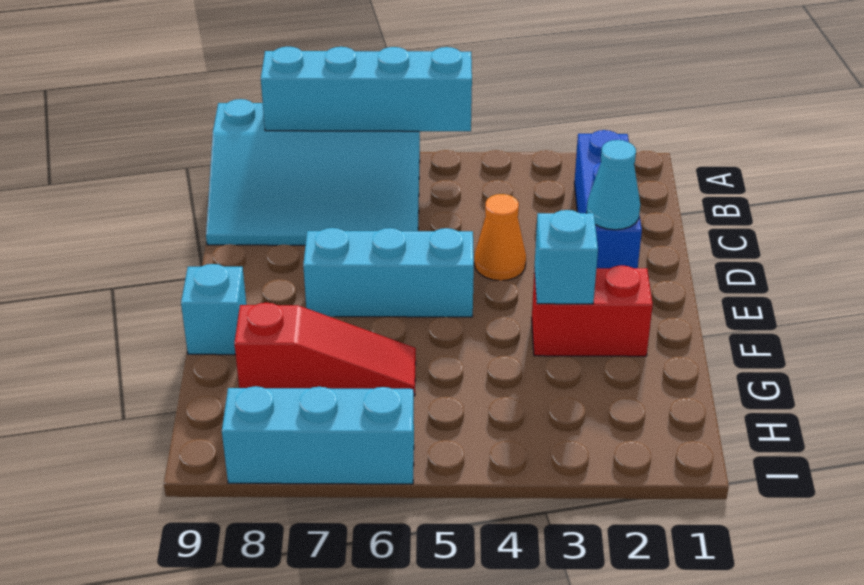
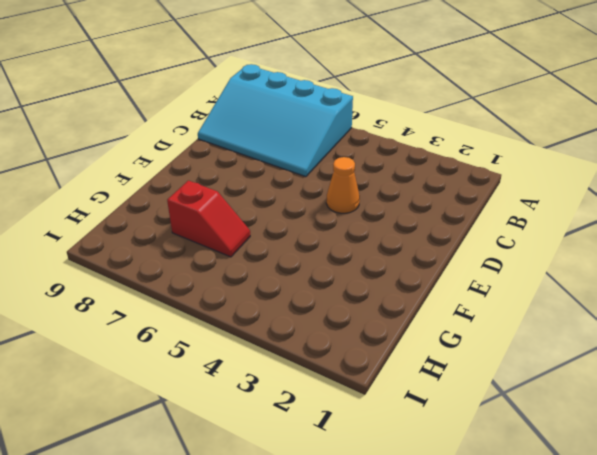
red slope G6:G7 level 1 top 7 -> red slope G6:G8 level 1 top 8
none -> blue brick B2:D2 level 1
none -> cyan brick E5:E7 level 1

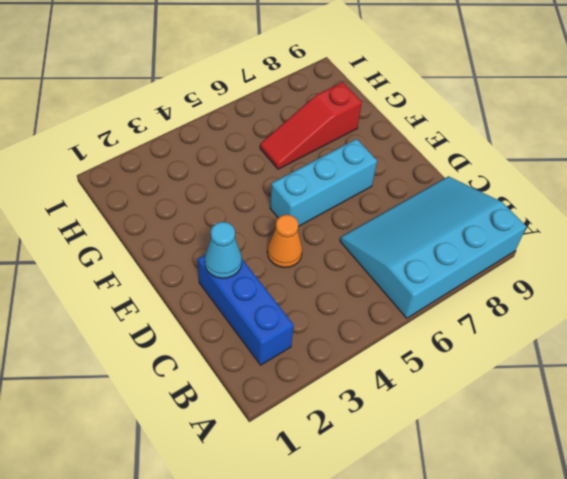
none -> red brick F2:F3 level 1
none -> cyan brick F9 level 1

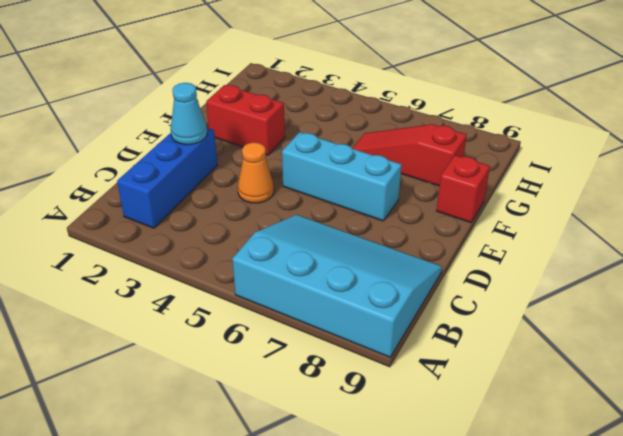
red brick F9 level 1 -> cyan brick F9 level 1
none -> cyan brick I6:I8 level 1
none -> cyan brick A5:A8 level 2

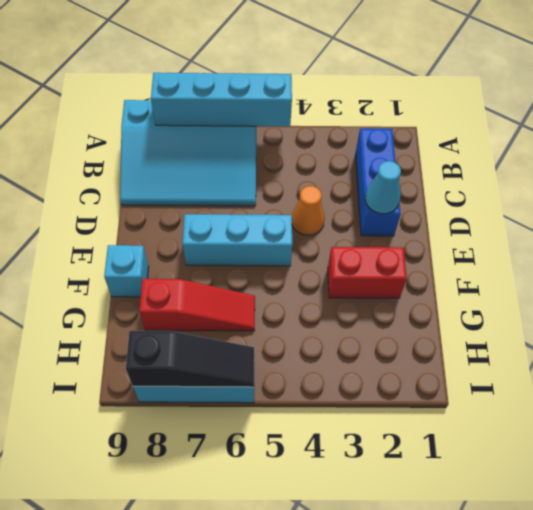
black slope I6:I8 level 2 top 8 -> none
none -> cyan brick F3 level 2

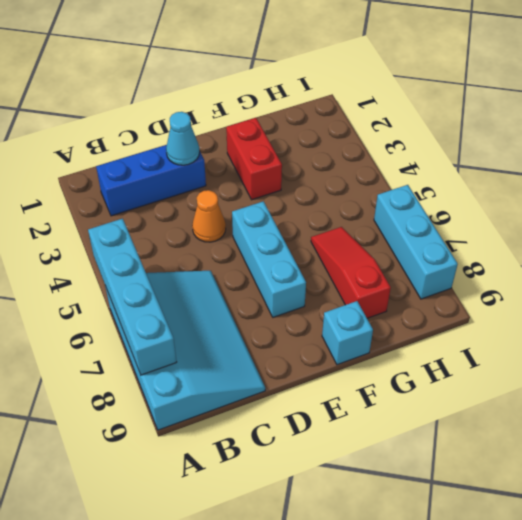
none -> cyan brick F3 level 2

